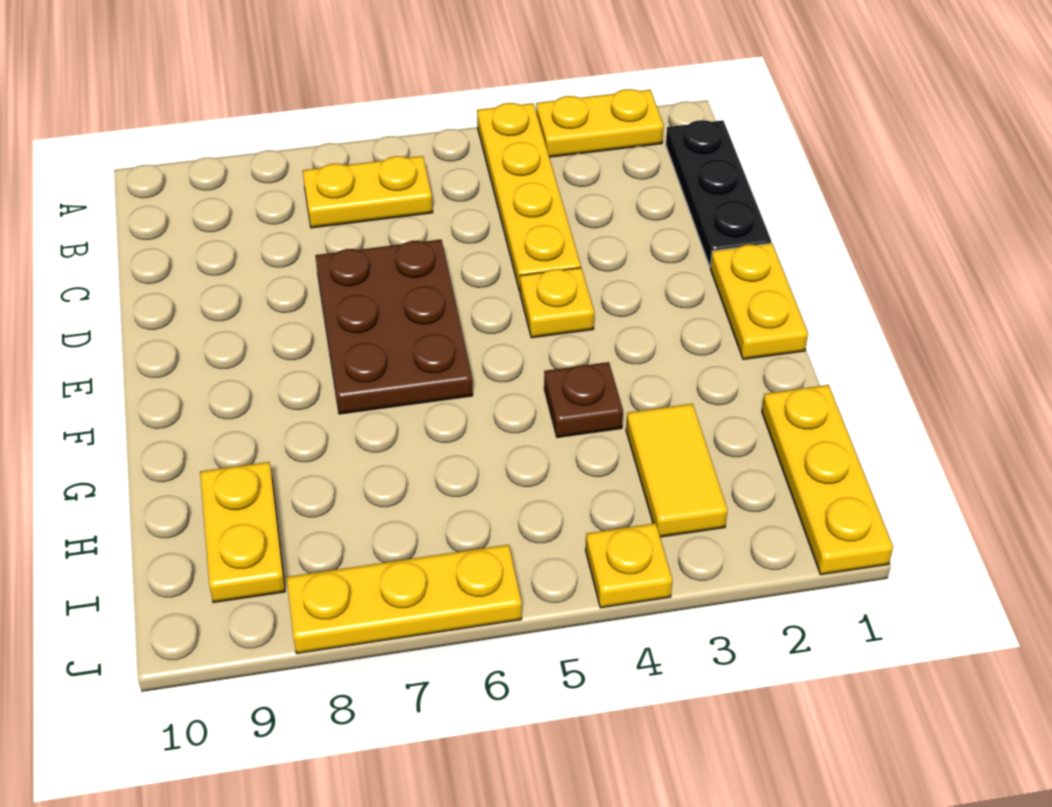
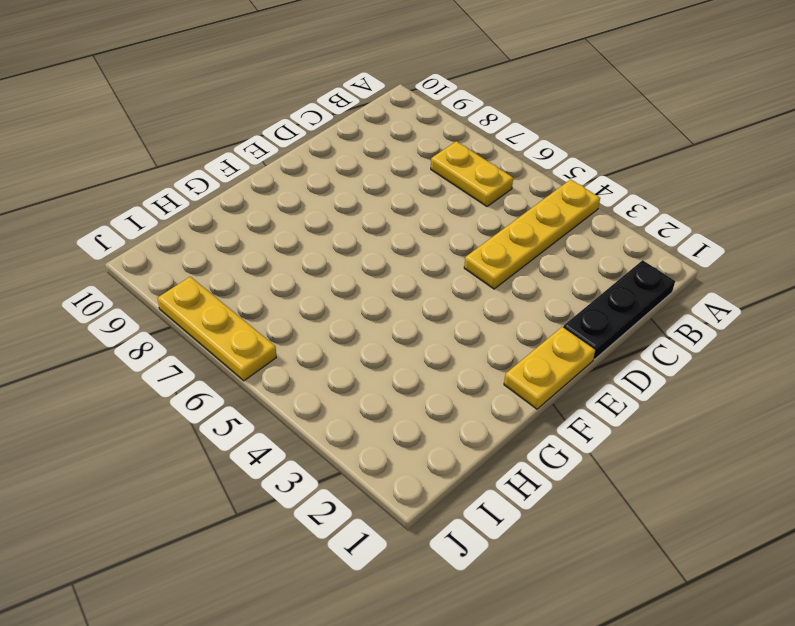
none -> yellow plate A2:A3 level 1
none -> brown plate D6:F7 level 1
none -> yellow plate E4 level 1

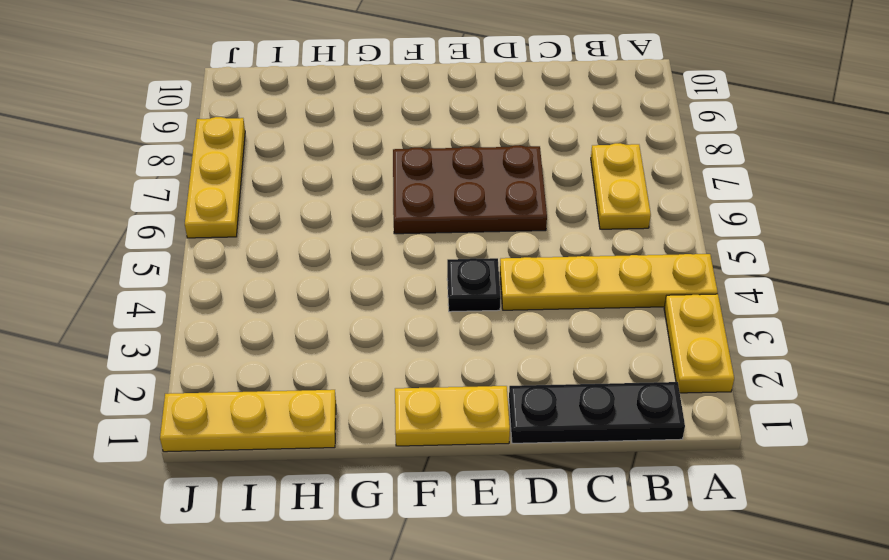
black plate E4 level 1 -> yellow plate E4 level 1
none -> brown plate G4 level 1
none -> yellow tile H3:I3 level 1
none -> yellow plate H9:I9 level 1

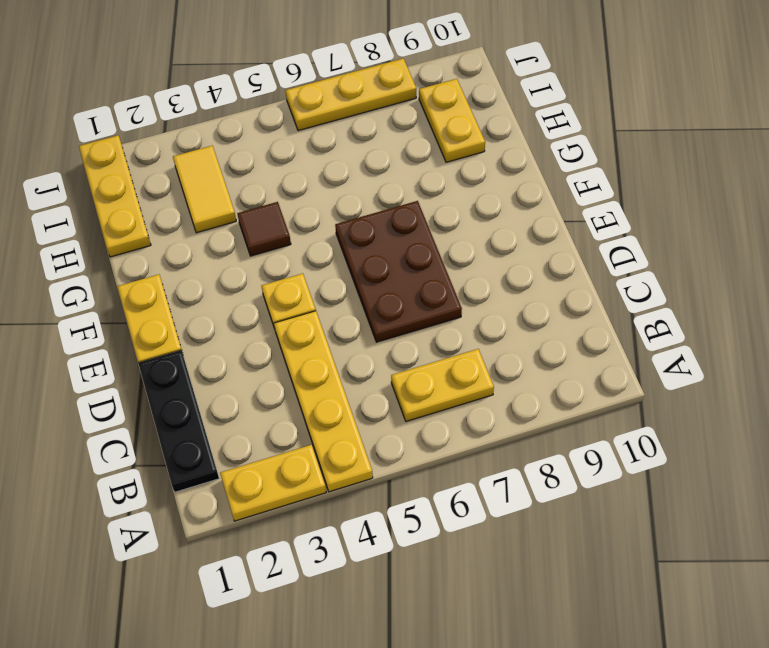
brown tile G4 level 1 -> brown plate G4 level 1
none -> yellow plate J4 level 1

